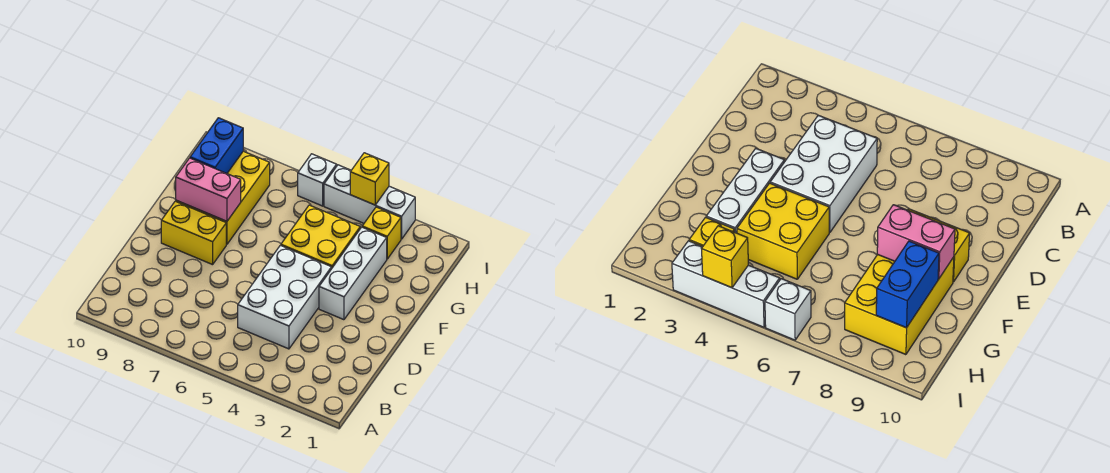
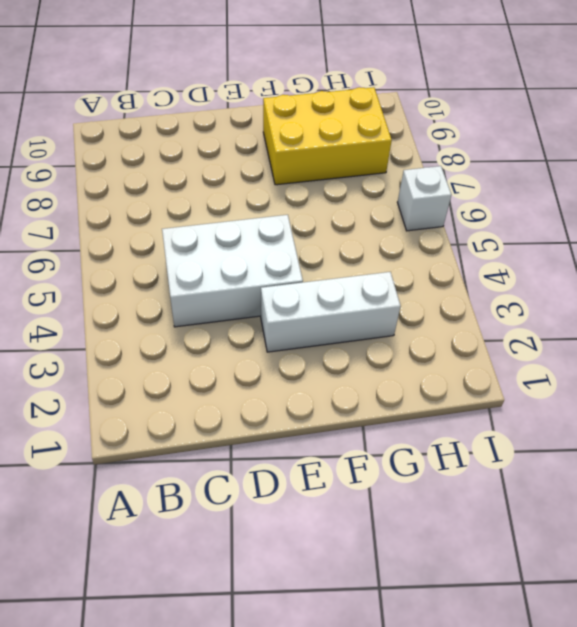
none -> yellow brick E8:E9 level 1
none -> yellow brick F4:G5 level 1

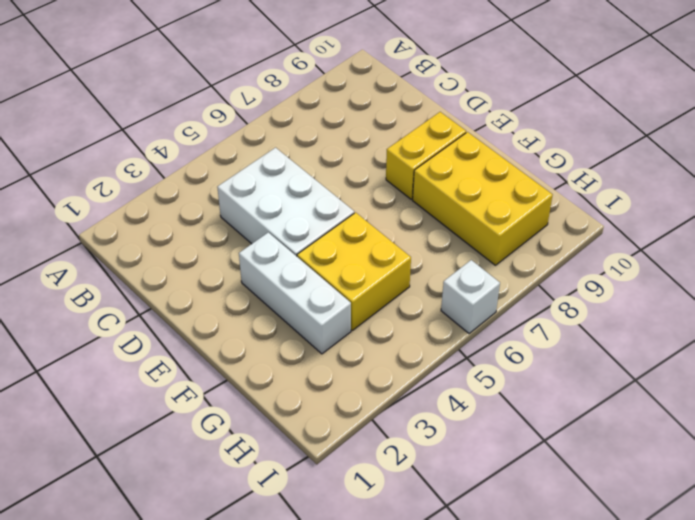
none -> yellow brick H3 level 1
none -> white brick I3:I5 level 1

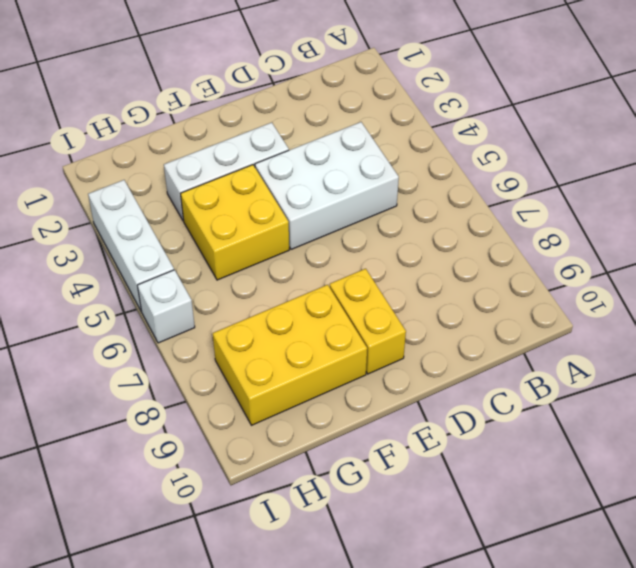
none -> yellow brick H3 level 1
none -> pink brick F8:F9 level 2

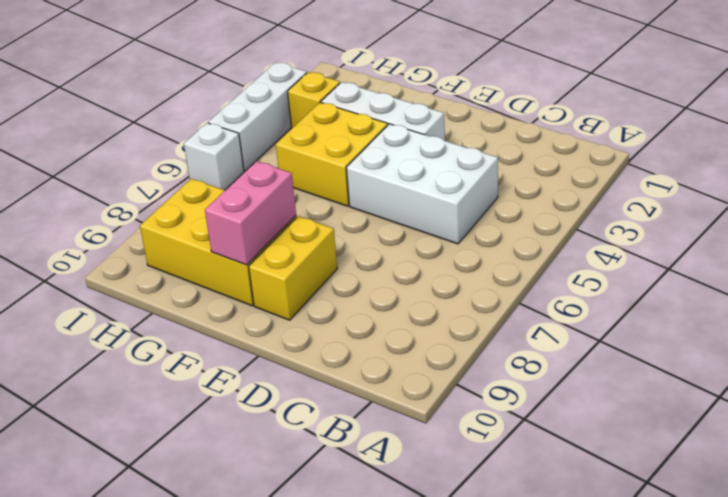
none -> blue brick G9:H9 level 2
none -> yellow brick I4 level 2

